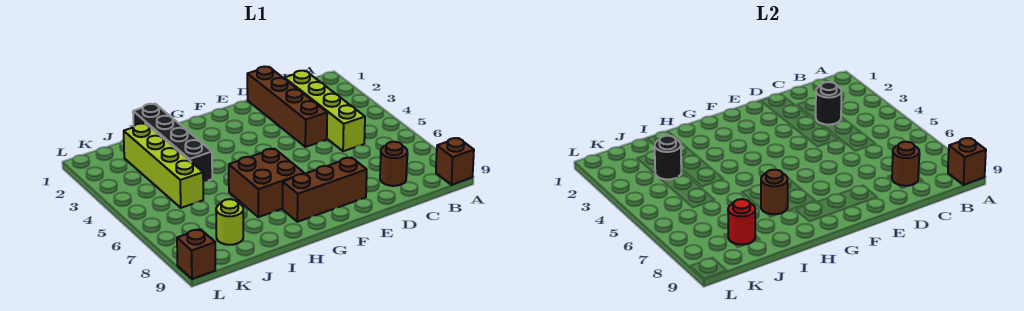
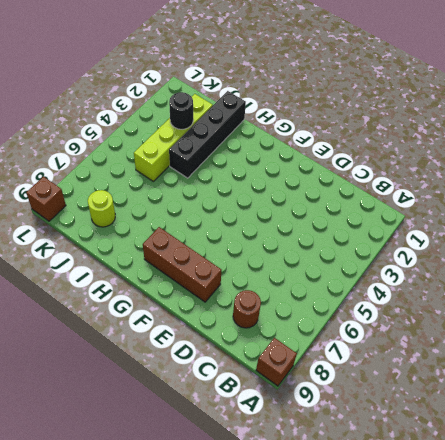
none -> lime brick C2:C5 level 1
none -> brown brick D1:D4 level 1
none -> brown brick G6:H7 level 1

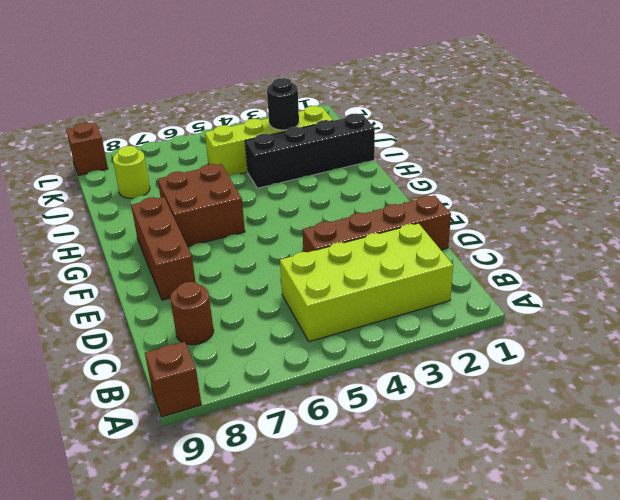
lime brick B2:C5 level 1 -> lime brick C2:C5 level 1
none -> brown brick A9 level 2
none -> black round brick C3 level 2
none -> brown round brick C8 level 2

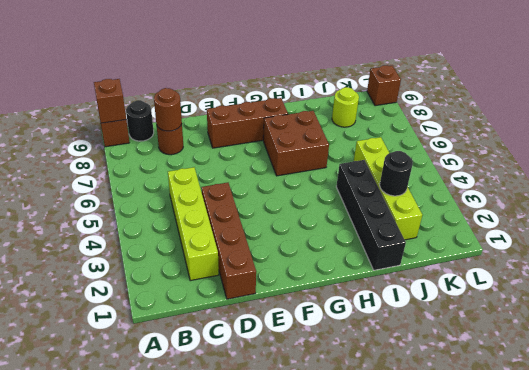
black round brick B9 level 1 -> black round brick C3 level 2
none -> brown round brick H7 level 2
none -> red round brick J8 level 2

